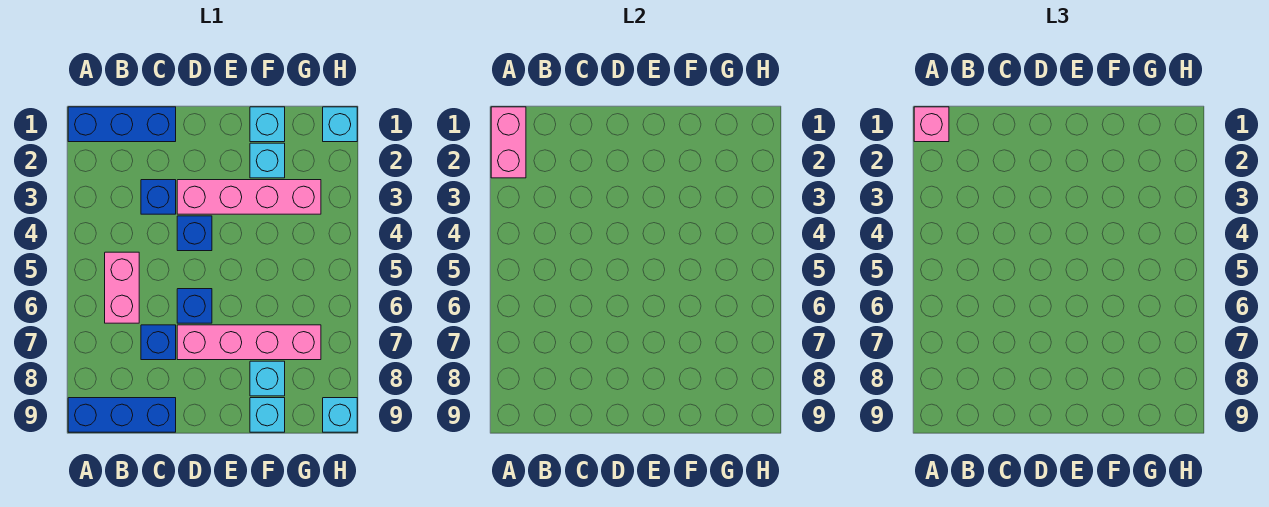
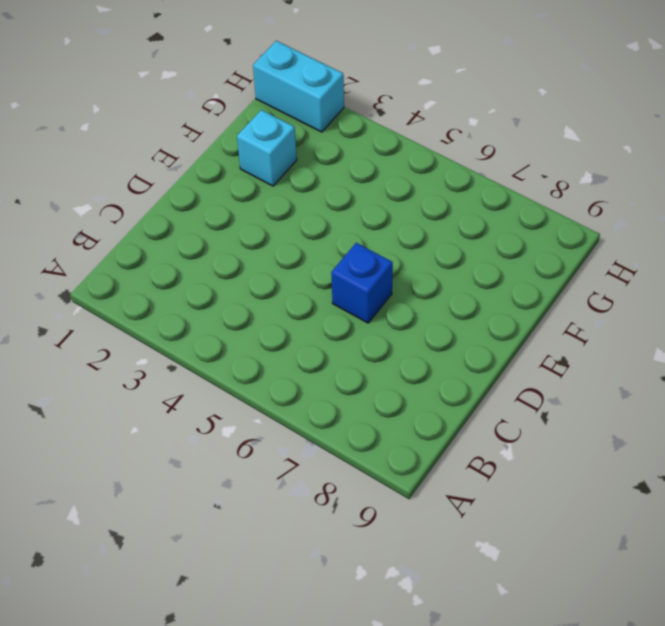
cyan brick H1:H2 level 1 -> cyan brick H1 level 1
none -> blue brick A1:C1 level 1
none -> blue brick A9:C9 level 1
none -> pink brick B5:B6 level 1

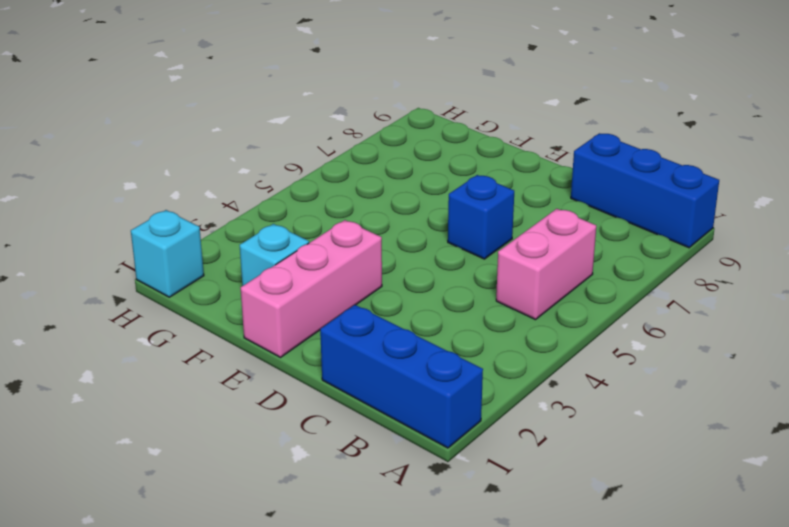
pink brick E1:E3 level 1 -> pink brick D3:G3 level 1
none -> blue brick C3 level 1
none -> blue brick C7 level 1
none -> blue brick D4 level 1

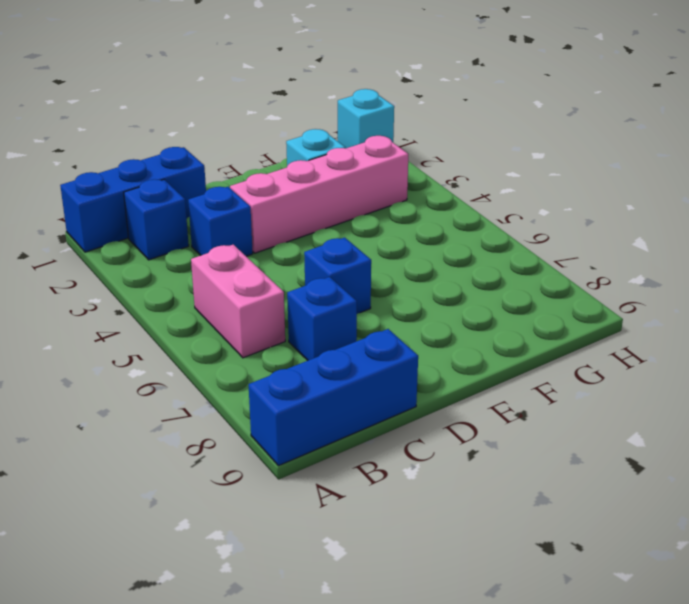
blue brick B2 level 1 -> blue brick D4 level 1
none -> pink brick D7:G7 level 1
none -> cyan brick F1 level 1
none -> cyan brick F8 level 1

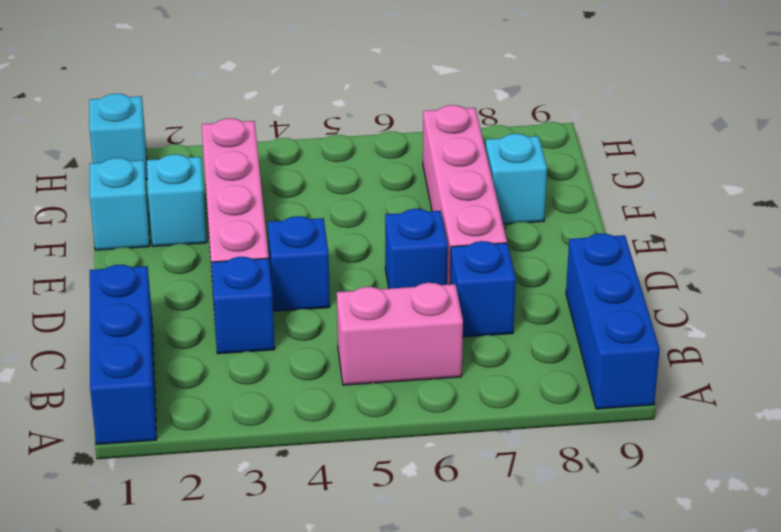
none -> cyan brick F9 level 1
none -> cyan brick H9 level 1
none -> pink brick A1:A2 level 2

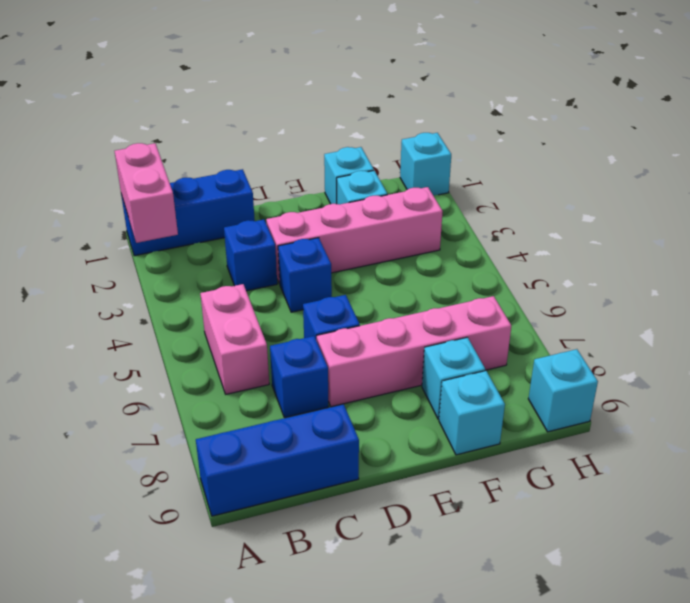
none -> pink brick A1 level 3

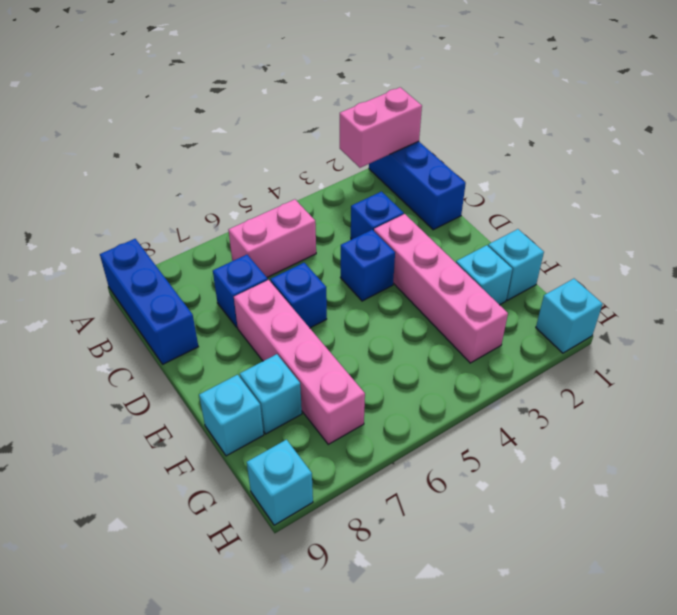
none -> pink brick A1 level 3

